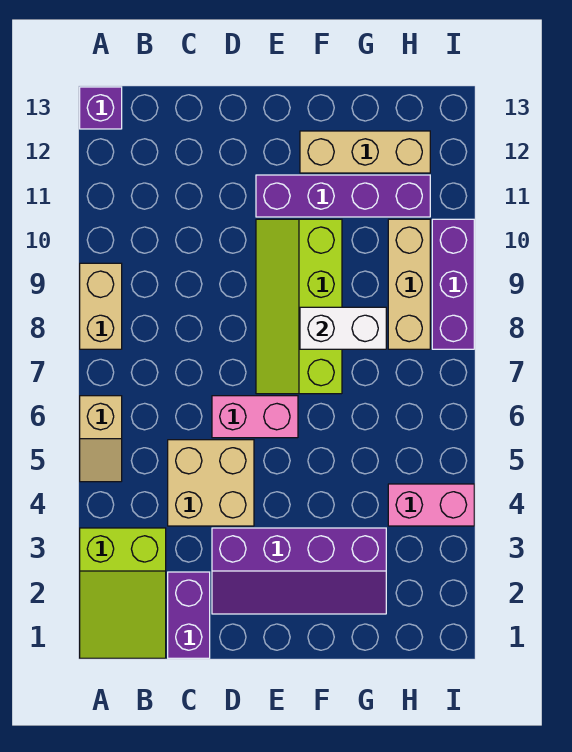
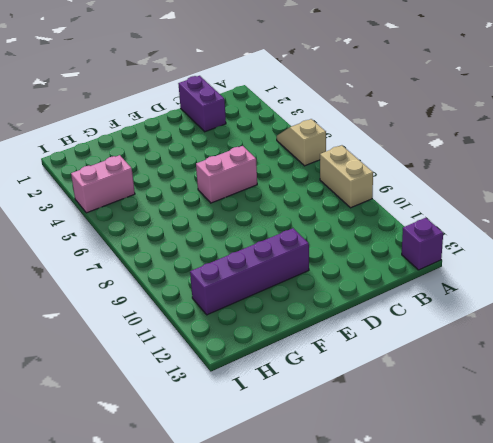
none -> lime slope A1:B3 level 1 top 3
none -> tan brick C4:D5 level 1
none -> purple slope D2:G3 level 1 top 3

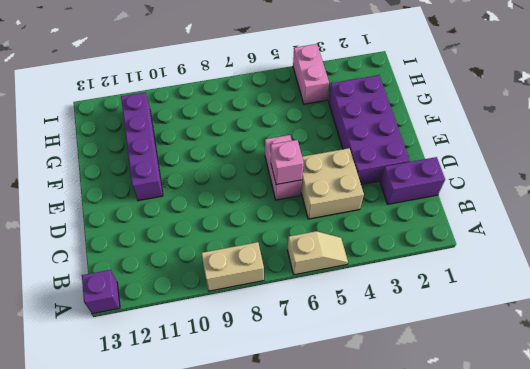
purple brick D2:G3 level 1 -> purple slope D2:G3 level 1 top 3
pink brick D6 level 2 -> none
none -> lime slope A1:B3 level 1 top 3
none -> lime slope E7:F10 level 1 top F
none -> tan brick F12:H12 level 1

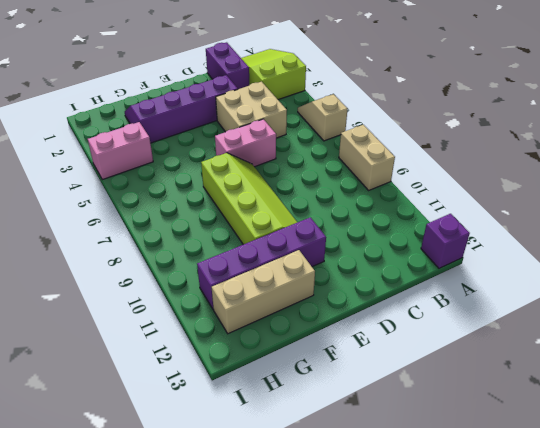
none -> tan brick H8:H10 level 1
none -> purple brick I8:I10 level 1
none -> white brick F8:G8 level 2

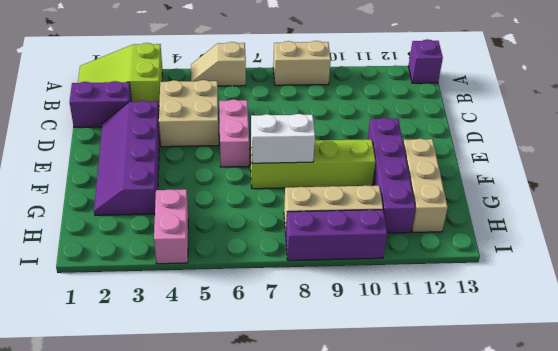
white brick F7:F8 level 2 -> white brick F8:G8 level 2

